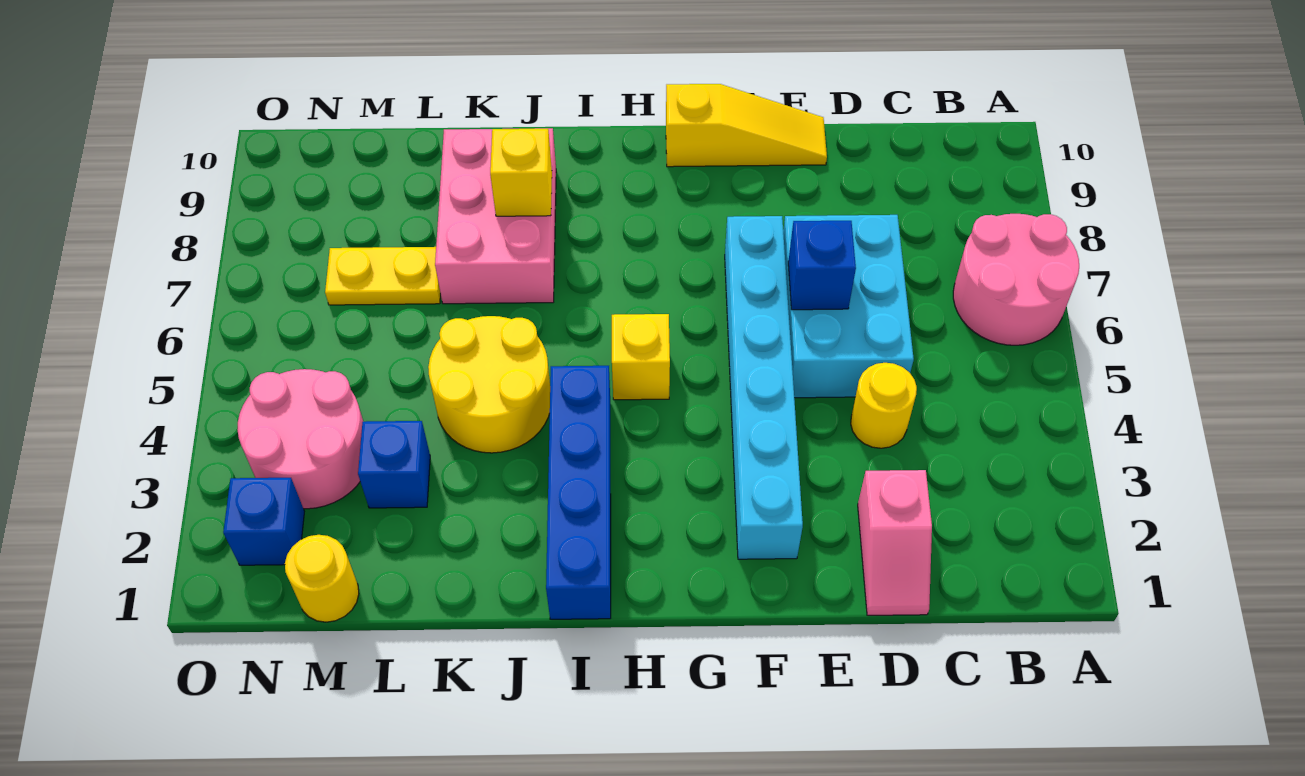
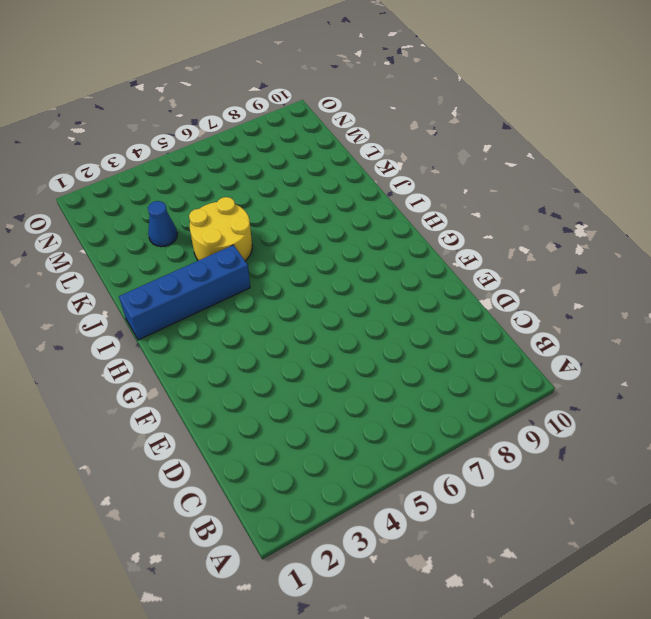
blue cone L3 level 1 -> blue brick L3 level 1
none -> pink round brick A6:B7 level 1
none -> pink slope D1:D2 level 1 top 2
none -> yellow round brick D4 level 1

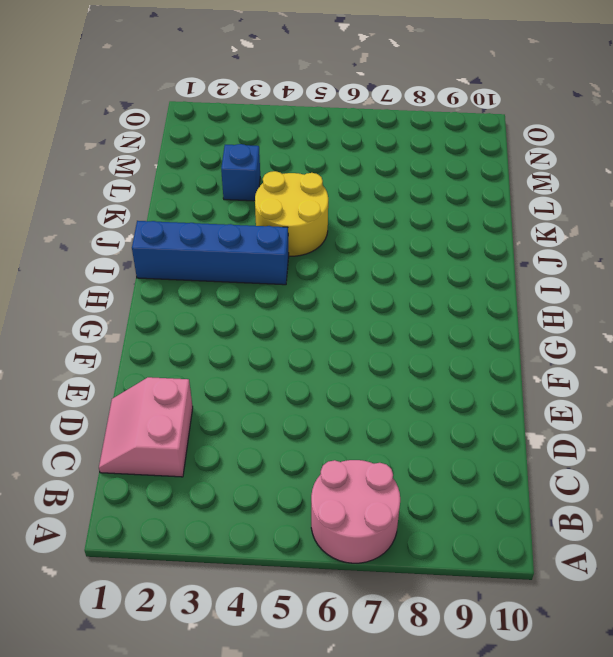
pink slope C1:D2 level 1 top 2 -> pink slope D1:D2 level 1 top 2
none -> yellow round brick D4 level 1
none -> cyan brick D5:E7 level 1
none -> yellow slope E10:G10 level 1 top G

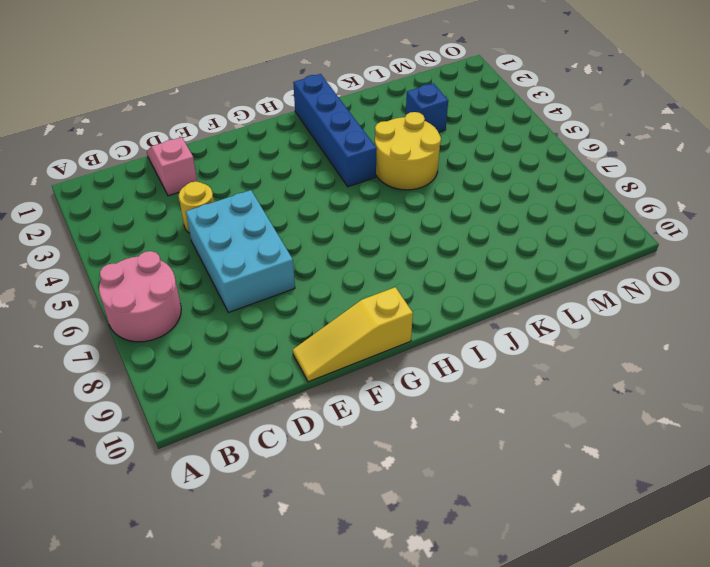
none -> cyan brick F2:F7 level 1
none -> yellow brick H5 level 1
none -> pink brick J7:K9 level 1

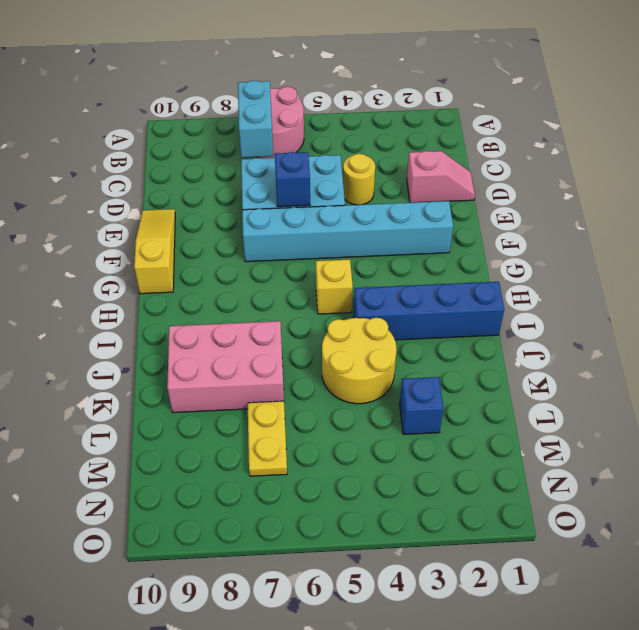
cyan brick B7:C7 level 2 -> none
none -> yellow round brick M1 level 1
none -> pink round brick M3:N4 level 1
none -> blue brick N2 level 1

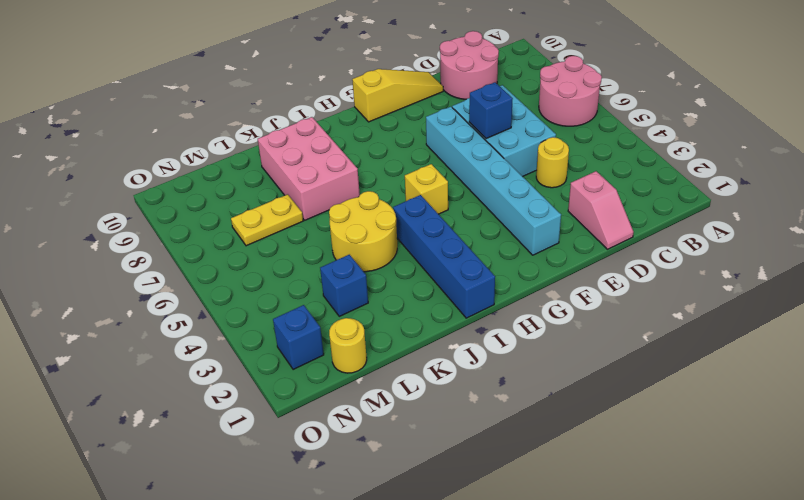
pink round brick C9:D10 level 1 -> pink round brick M3:N4 level 1
none -> yellow brick J8 level 2

